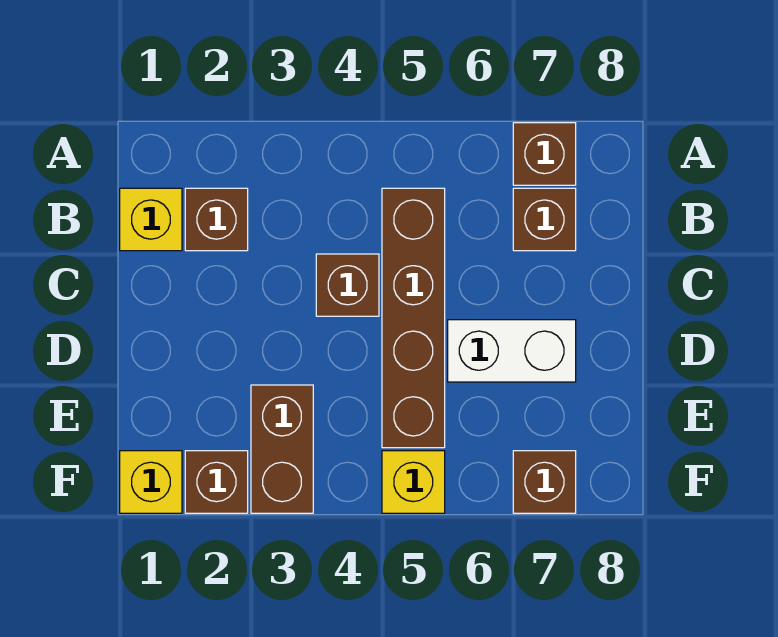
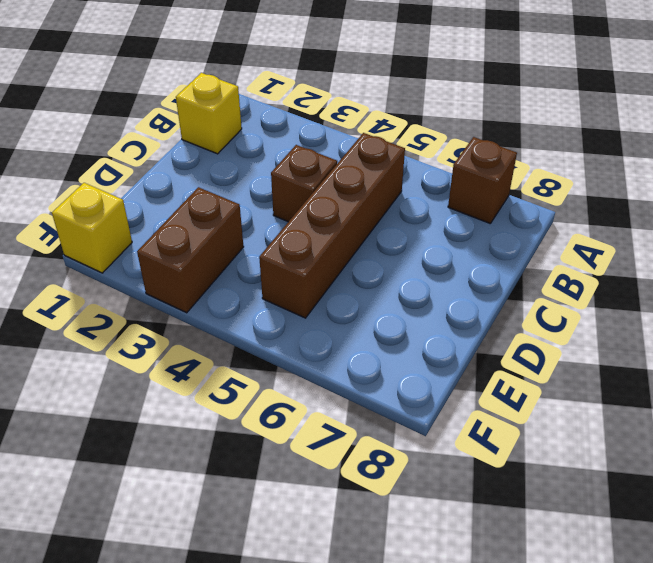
none -> brown brick B2 level 1
none -> brown brick B7 level 1
none -> white brick D6:D7 level 1

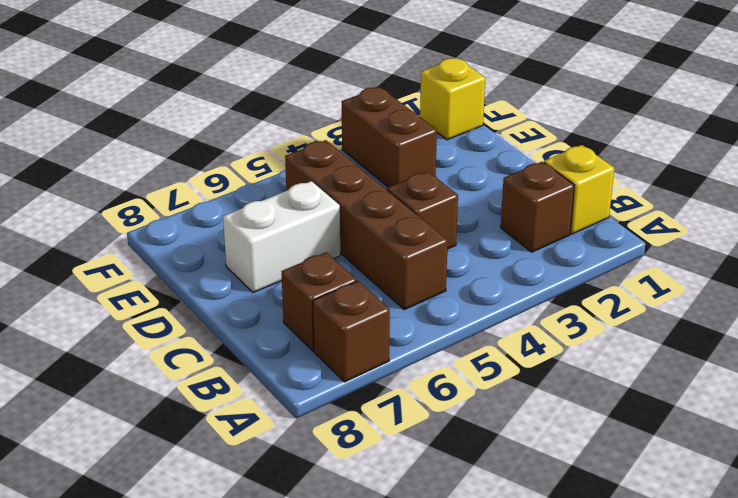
none -> brown brick F2 level 1
none -> yellow brick F5 level 1
none -> brown brick F7 level 1

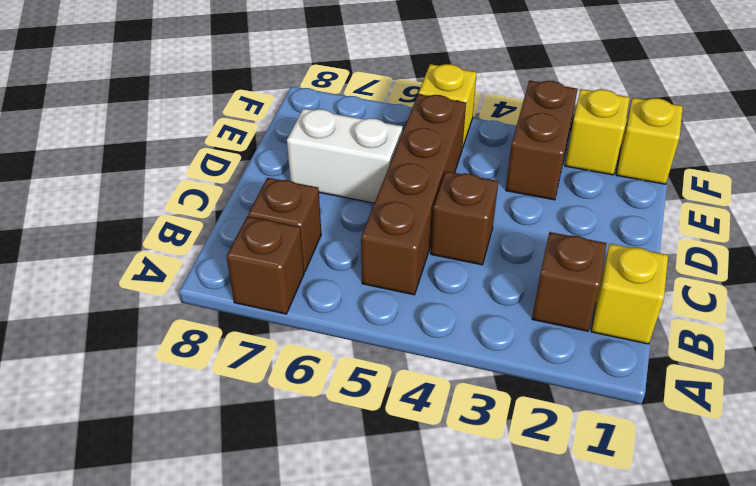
yellow brick F2 level 1 -> brown brick F2 level 1
none -> brown brick F7 level 1

